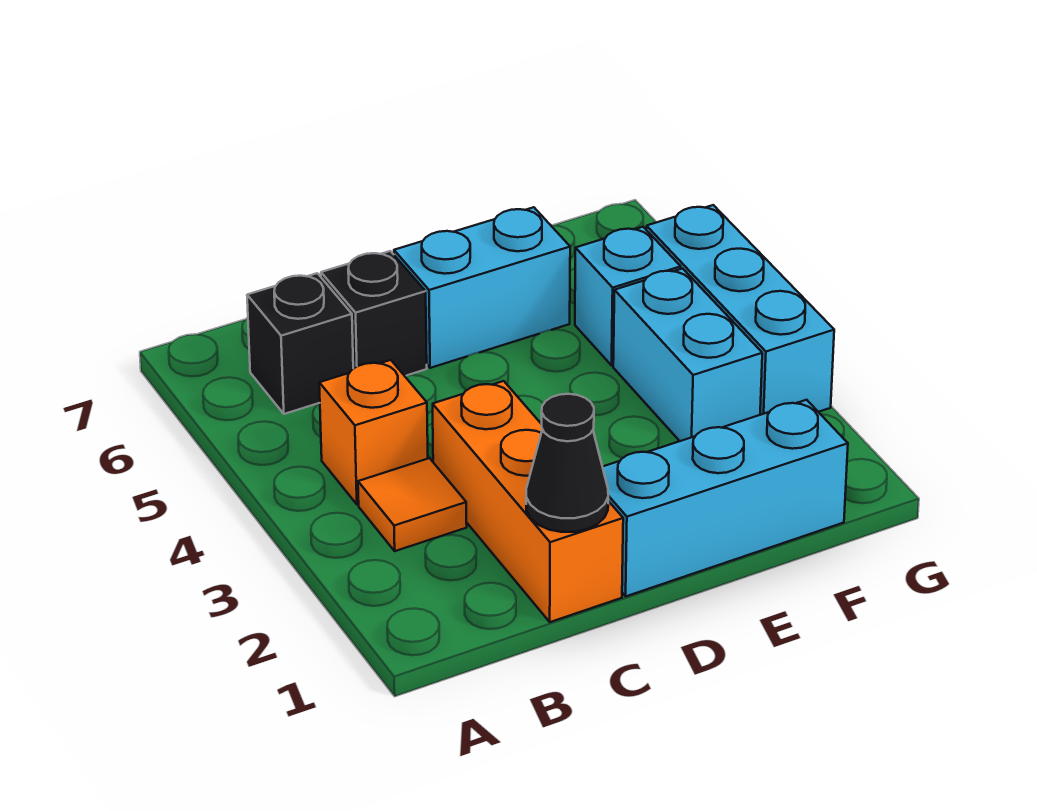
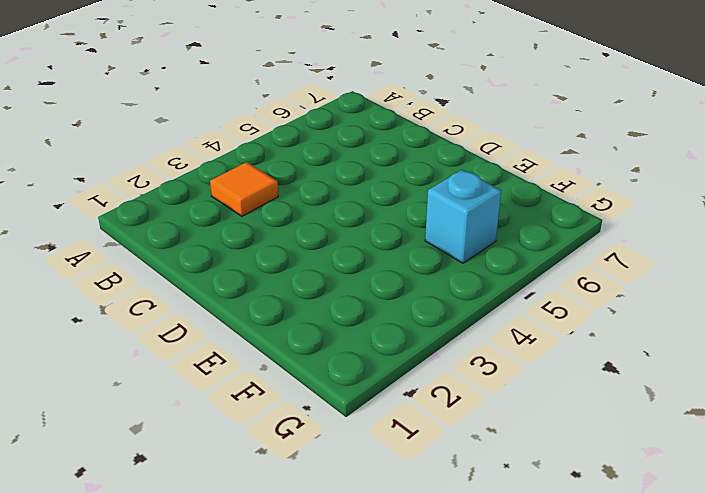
none -> orange brick B4 level 1
none -> black brick B6 level 1

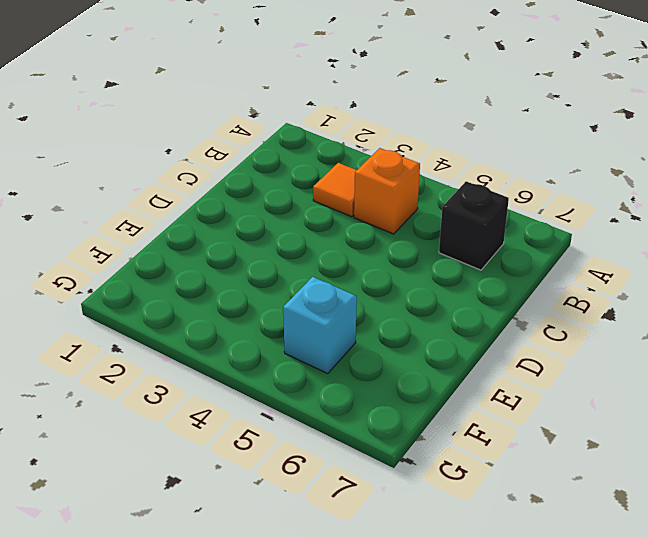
none -> orange brick C1:C3 level 1
none -> black brick C6 level 1

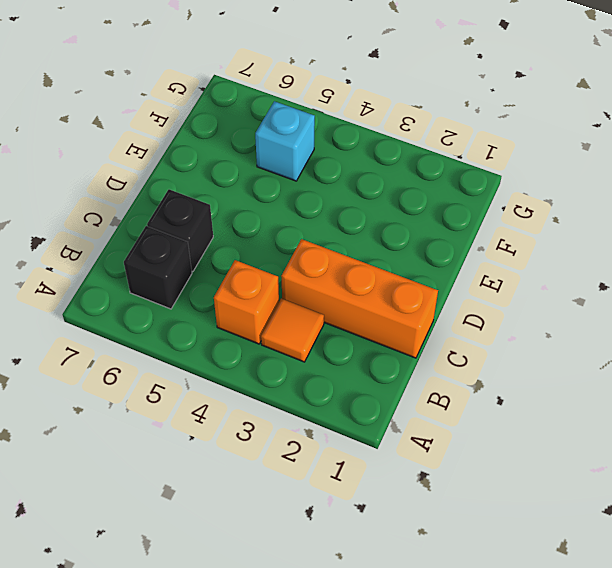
none -> cyan brick D1:F1 level 1
none -> cyan brick D6:E6 level 1

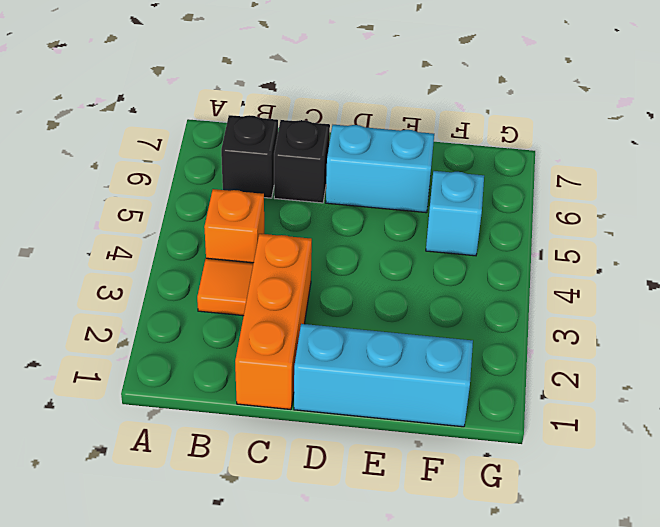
none -> cyan brick F3:F4 level 1
none -> cyan brick G3:G5 level 1

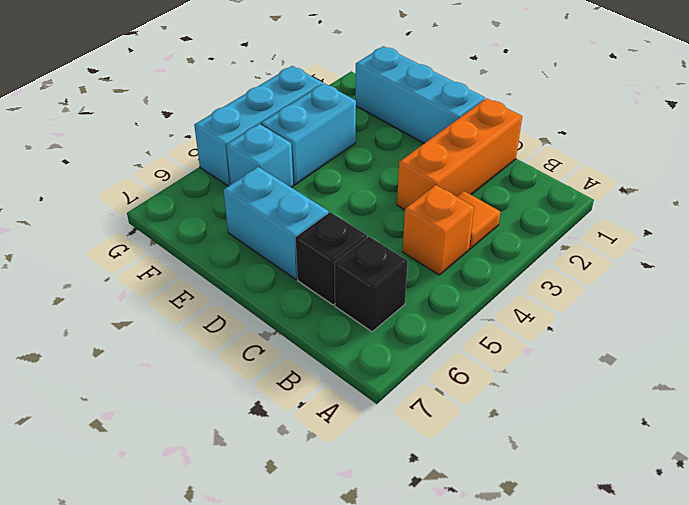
none -> black cone C1 level 2

